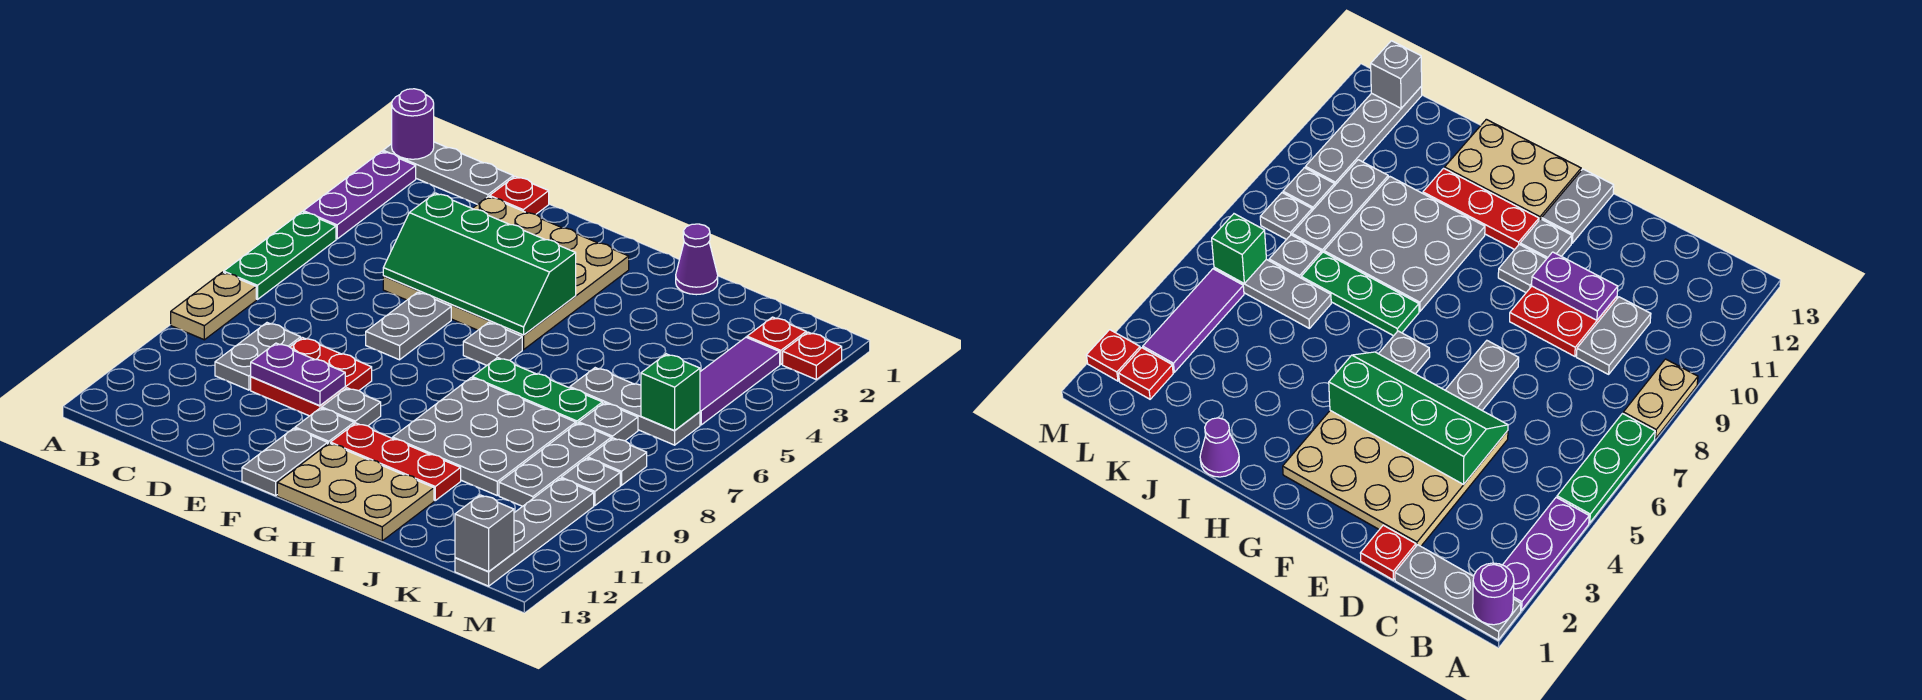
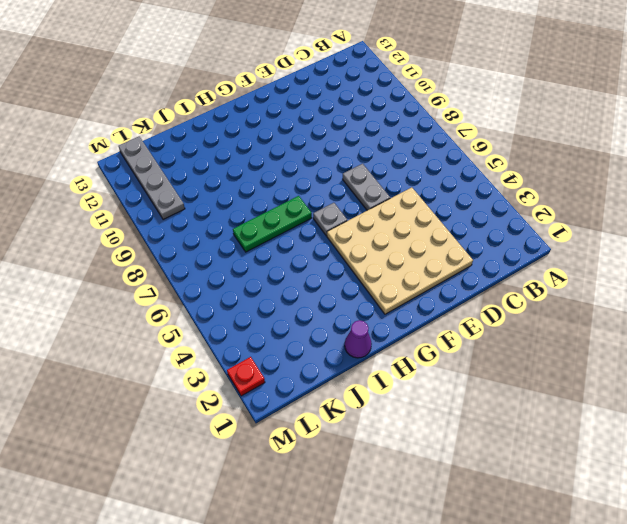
none -> grey plate A1:C1 level 1
none -> purple plate A2:A4 level 1
none -> green plate A5:A7 level 1
none -> tan plate A8:A9 level 1

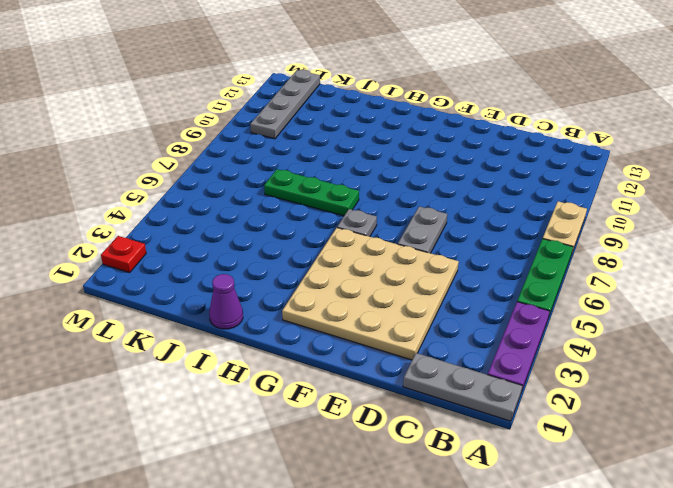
none -> grey plate C9:C10 level 1
none -> red plate D1 level 1
none -> red plate D9:E10 level 1
none -> grey plate F10 level 1

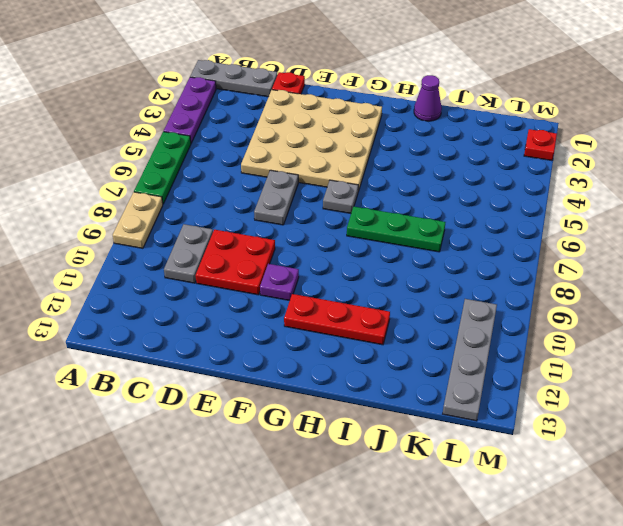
purple plate F10 level 1 -> grey plate F10 level 1
none -> grey plate F11 level 1
none -> grey plate F12:F13 level 1
none -> tan plate G12:I13 level 1
none -> grey plate H8:J10 level 1

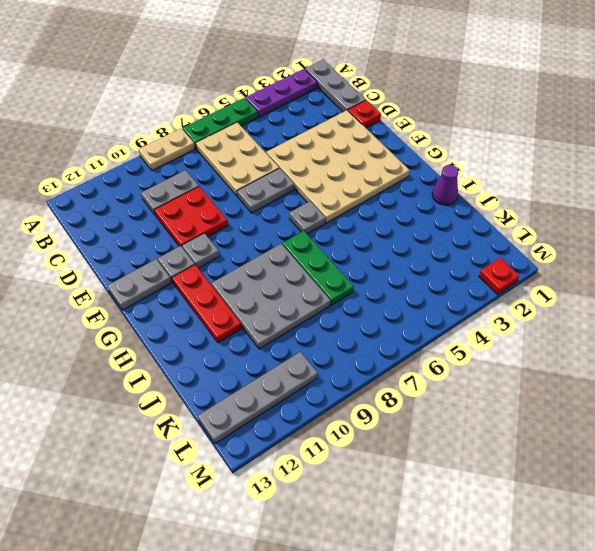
tan plate B6:D7 level 1 -> tan plate G12:I13 level 1
none -> grey plate J6:L6 level 1
none -> grey plate K7 level 1
none -> grey plate K8:K10 level 1
none -> red plate L2 level 1

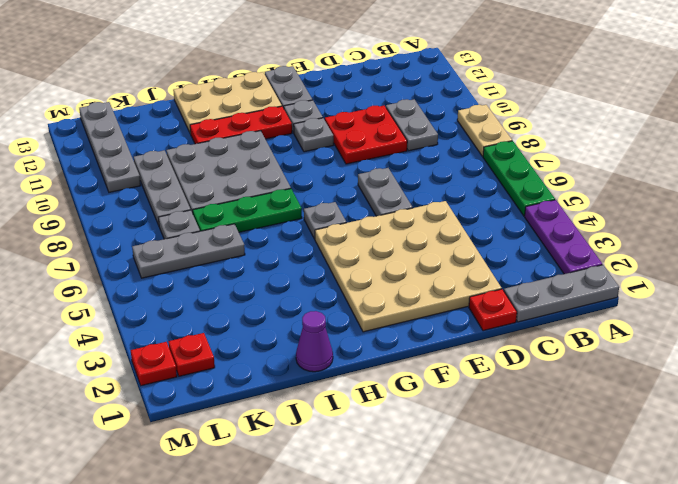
none -> purple tile L3:L5 level 1
none -> grey plate L8 level 1
none -> grey plate L9 level 1
none -> purple round brick A1 level 2

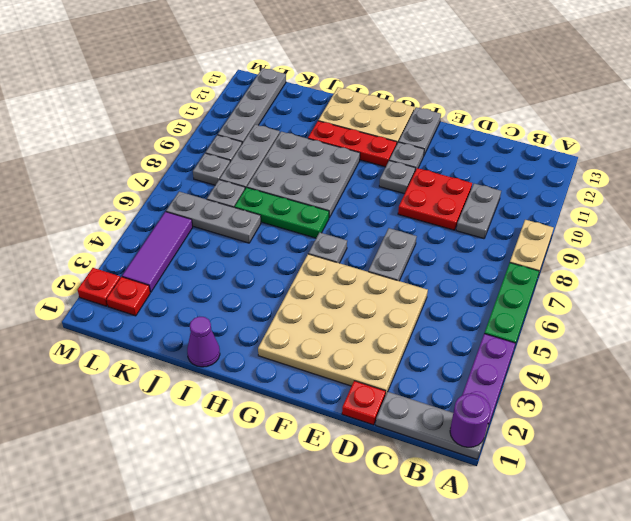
none -> green slope D4:G5 level 2 top 4
none -> purple plate D10:E10 level 2
none -> green brick L6 level 2
none -> grey brick L13 level 2

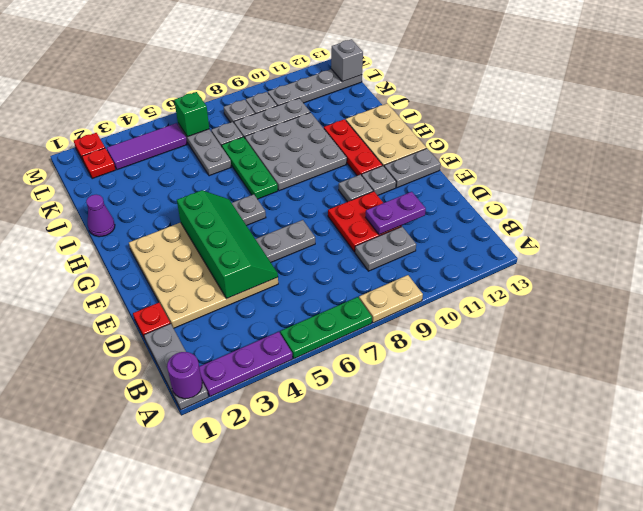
purple plate D10:D11 level 2 -> purple plate D10:E10 level 2

